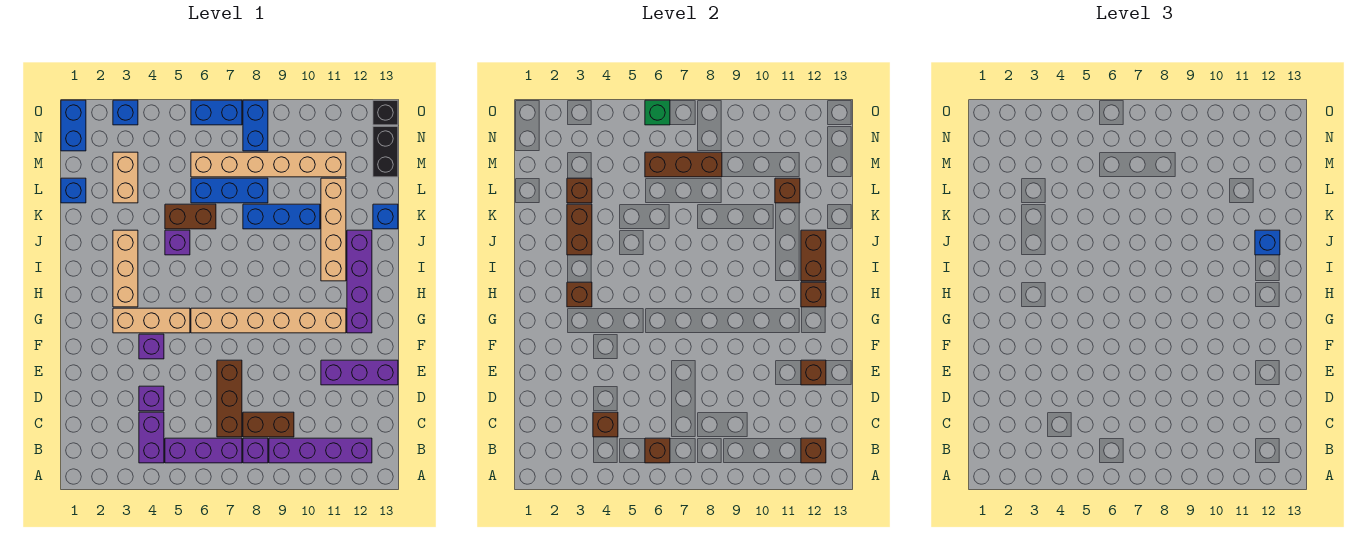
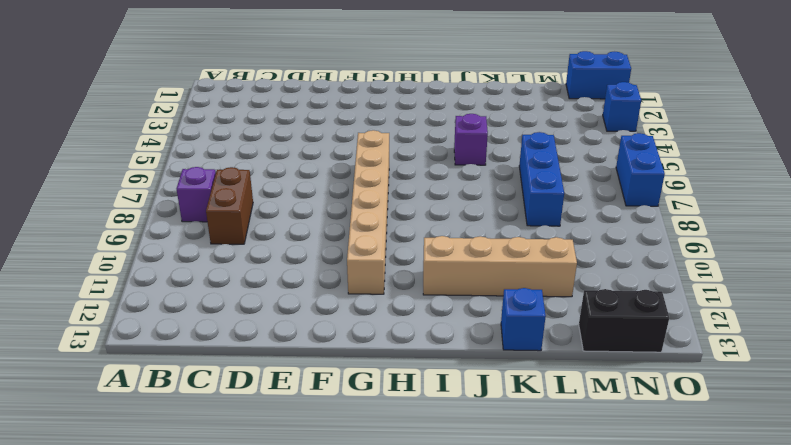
none -> purple brick B4:C4 level 1
none -> purple brick B5:B7 level 1
none -> purple brick B9:B12 level 1
none -> brown brick C7:E7 level 1

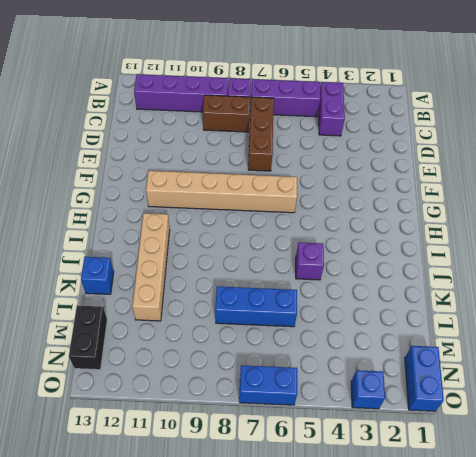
none -> purple brick D4 level 1
none -> purple brick E11:E13 level 1
none -> purple brick F4 level 1
none -> tan brick G3:G5 level 1

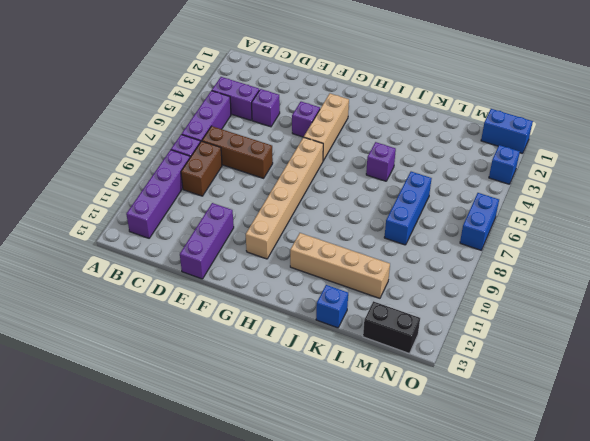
none -> purple brick G12:J12 level 1
none -> tan brick H3:J3 level 1
none -> brown brick K5:K6 level 1
none -> blue brick K8:K10 level 1

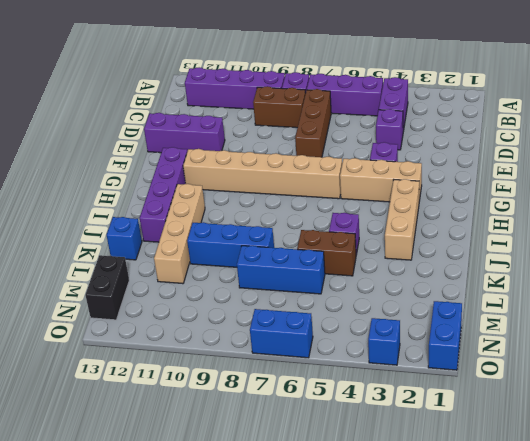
none -> blue brick L1 level 1
none -> tan brick L3:M3 level 1
none -> tan brick M6:M11 level 1
none -> blue brick N8:O8 level 1

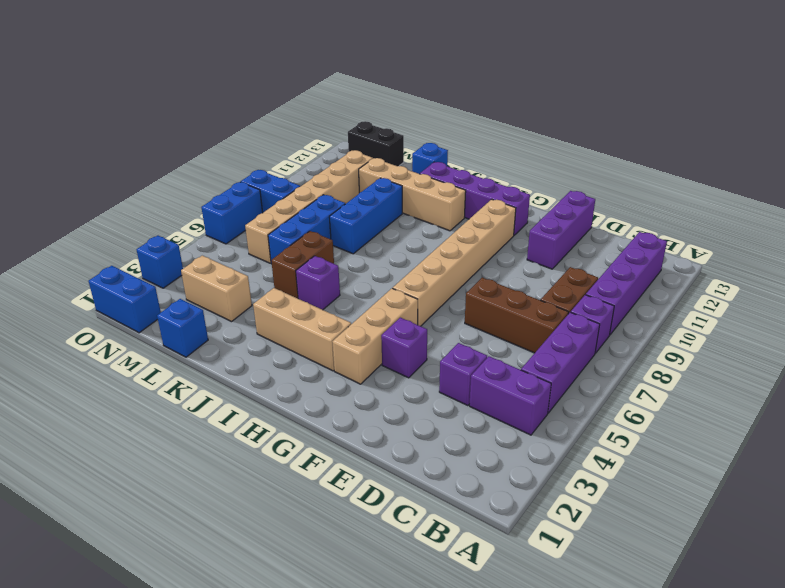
none -> black brick O13 level 1
none -> brown brick B6 level 2
none -> brown brick B12 level 2
none -> brown brick C4 level 2

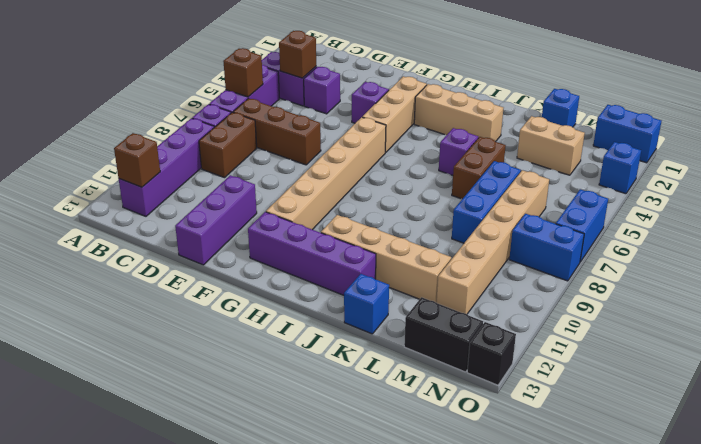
none -> blue brick K8:K10 level 1
none -> brown brick E12 level 2
none -> brown brick H3 level 2
none -> brown brick H12 level 2

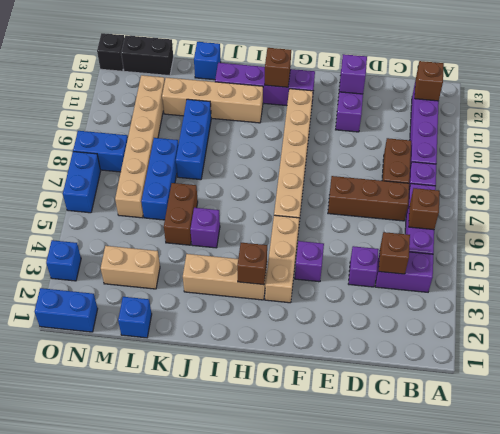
purple brick E12 level 2 -> brown brick E12 level 2
none -> brown brick I12:J12 level 2
none -> brown brick J3:K3 level 2
none -> brown brick L3 level 2
none -> brown brick L11 level 2

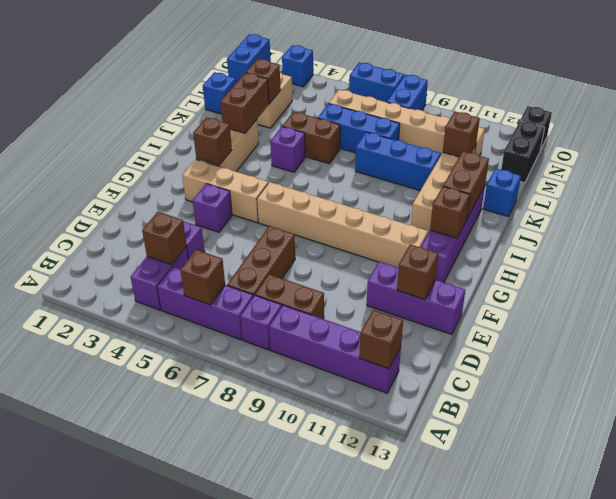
none -> brown brick M6:M8 level 2
none -> green brick O6 level 2
none -> blue brick J12 level 3

